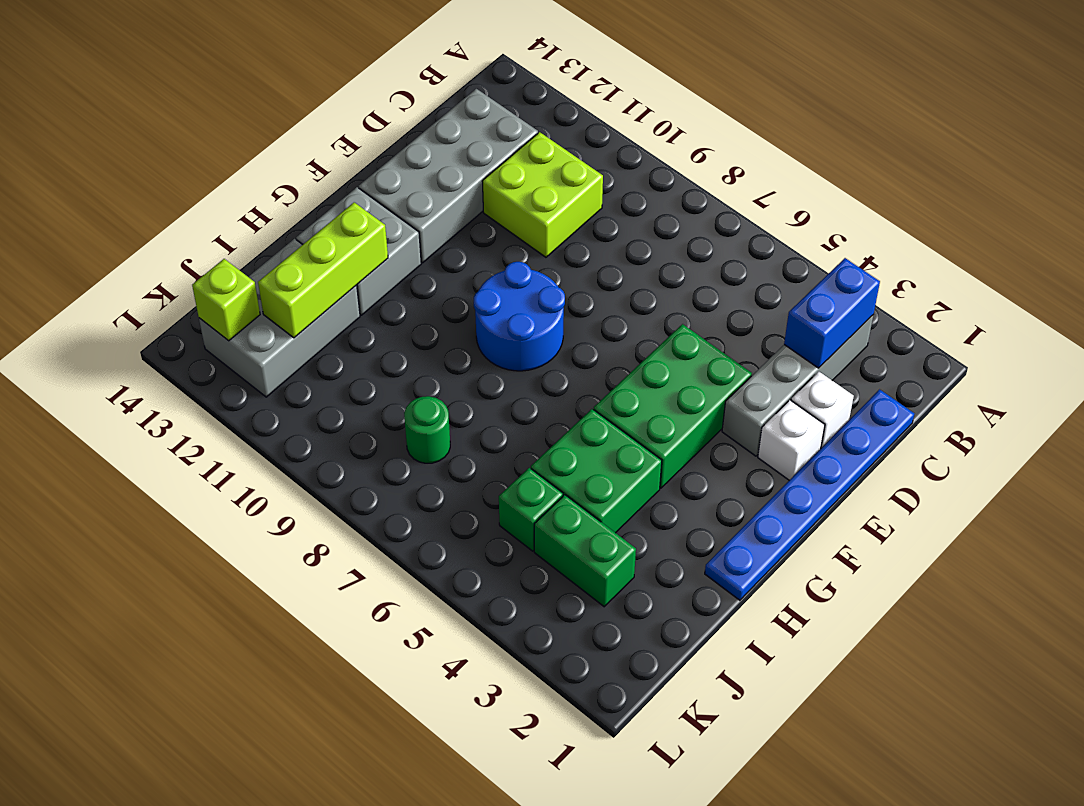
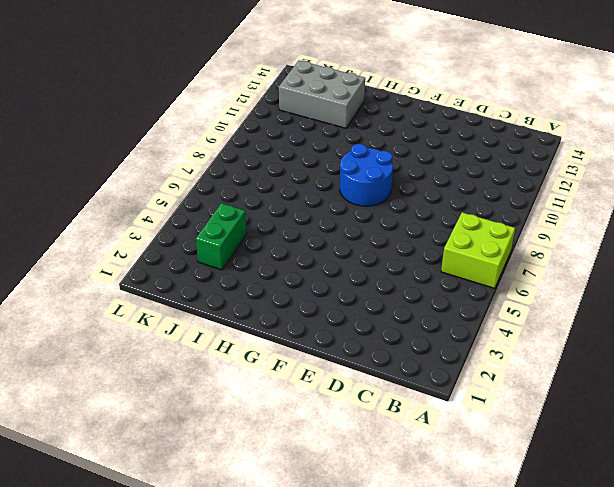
lime brick A6:B7 level 1 -> lime brick C10:D11 level 1
none -> grey brick B3:E3 level 1
none -> blue plate C1:H1 level 1
none -> grey brick C12:F13 level 1

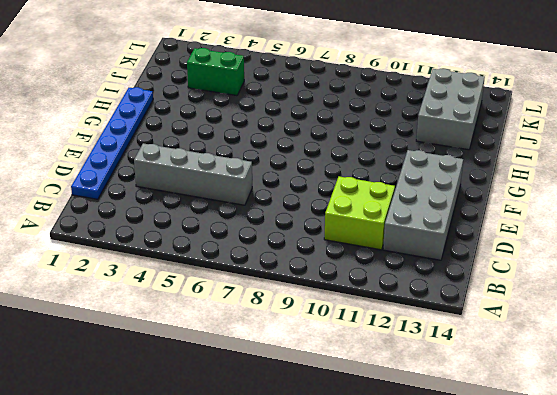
grey brick D3:D6 level 1 -> grey brick B3:E3 level 1
none -> white brick D2 level 1
none -> white brick E2 level 1
none -> green brick E4:G5 level 1

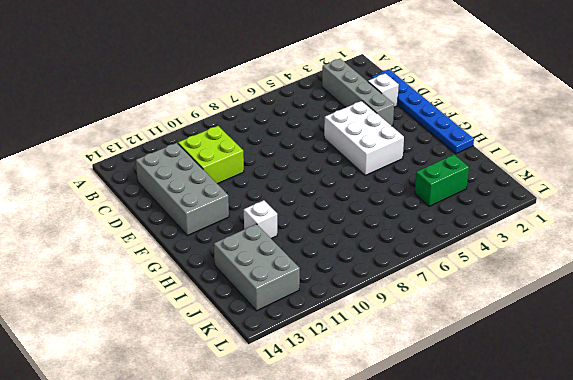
white brick E4:G5 level 1 -> green brick E4:G5 level 1
white brick H11 level 1 -> white brick E2 level 1
none -> blue round brick F8:G9 level 1
none -> grey brick G12:H13 level 1
none -> green brick H4:I5 level 1

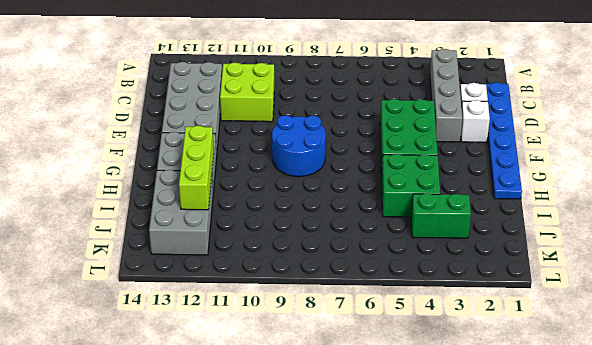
none -> green brick J5 level 1
none -> green round brick J8 level 1
none -> blue brick B3:C3 level 2

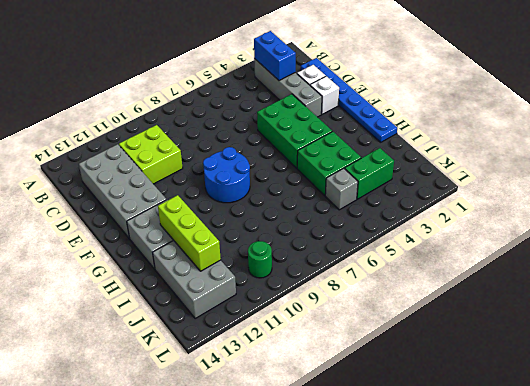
grey brick J5 level 1 -> green brick J5 level 1
green round brick K10 level 1 -> green round brick J8 level 1
none -> lime brick K13 level 2

